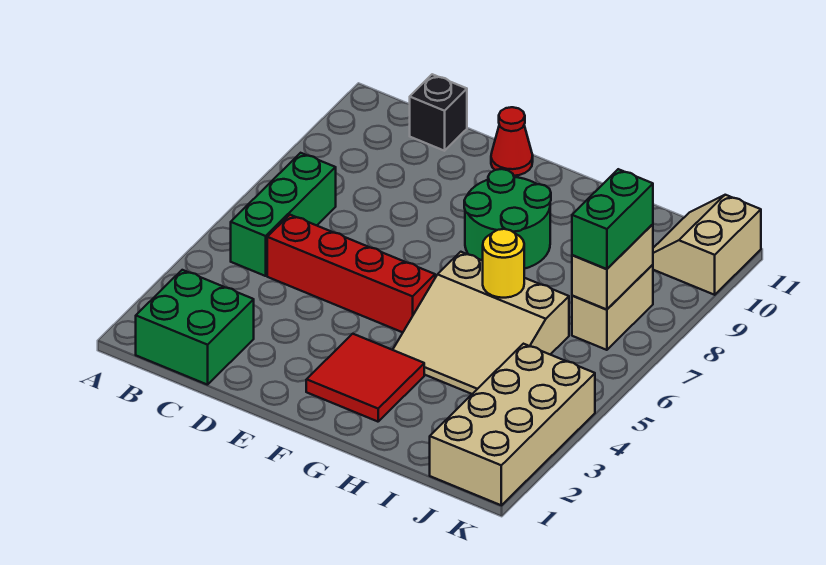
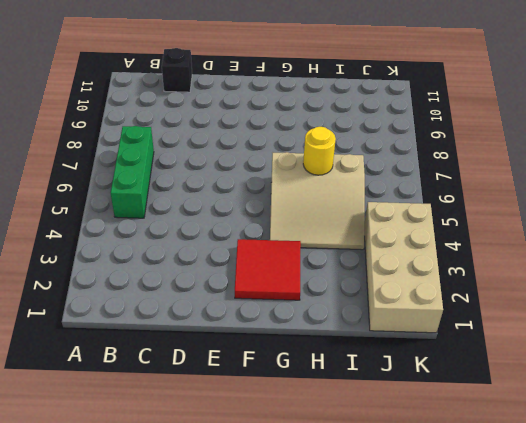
none -> green brick B1:C2 level 1
none -> red brick C5:F5 level 1
none -> red cone E11 level 1

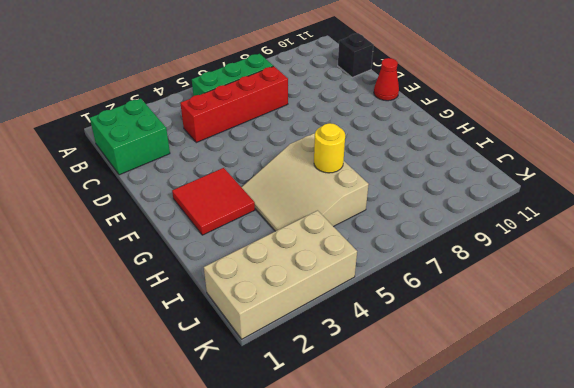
red brick C4:C7 level 1 -> red brick C5:F5 level 1
none -> green round brick F8:G9 level 1
none -> tan brick J7:J8 level 1
none -> tan slope J10:K11 level 1 top K

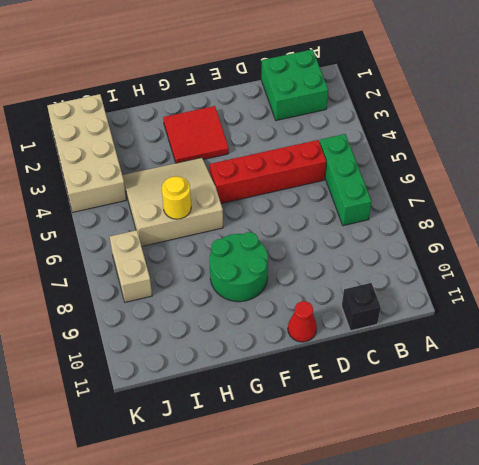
none -> tan slope J10:K11 level 1 top K
none -> tan brick J7:J8 level 2
none -> green brick J7:J8 level 3

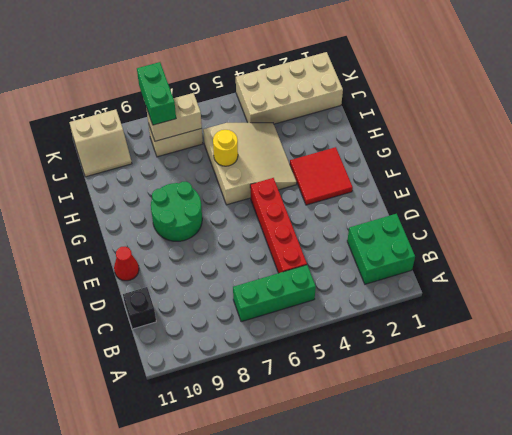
green brick J8:K8 level 3 -> green brick J7:J8 level 3

